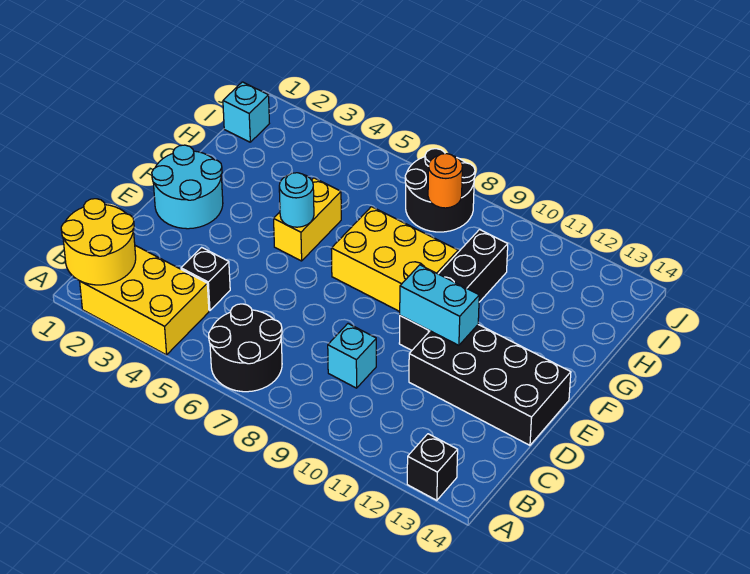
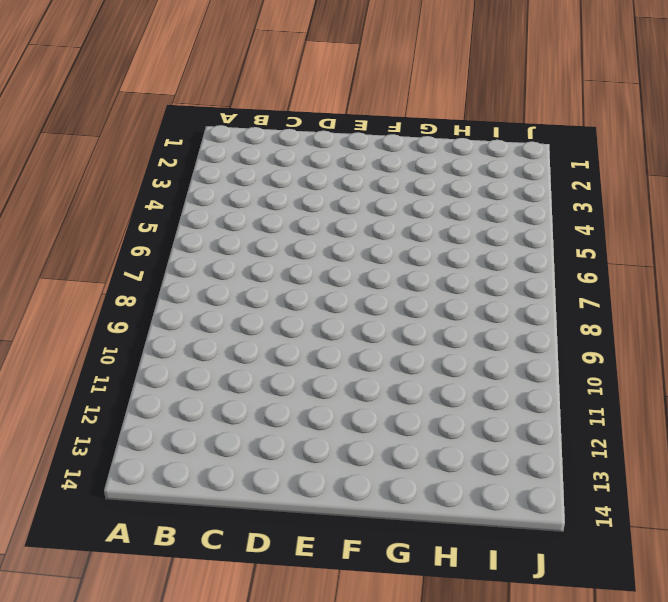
none -> yellow brick A2:B4 level 1
none -> black round brick A6:B7 level 1
none -> black brick A13 level 1

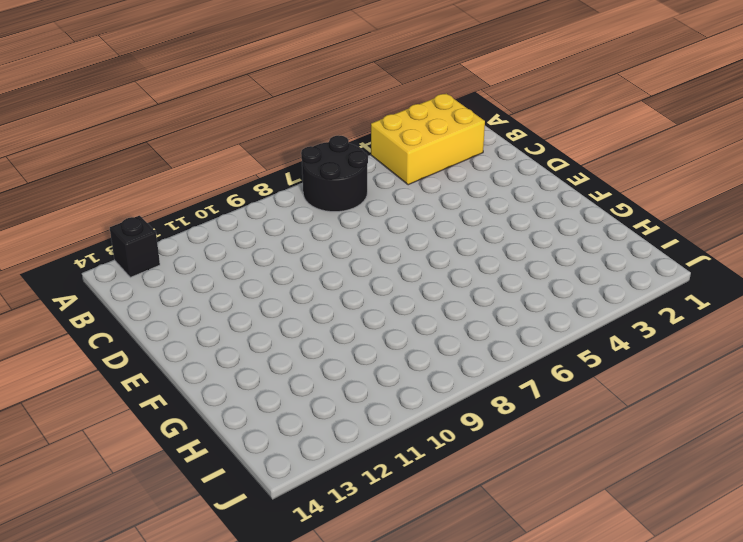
none -> black brick C4 level 1
none -> cyan brick C9 level 1
none -> black brick D11:E14 level 1

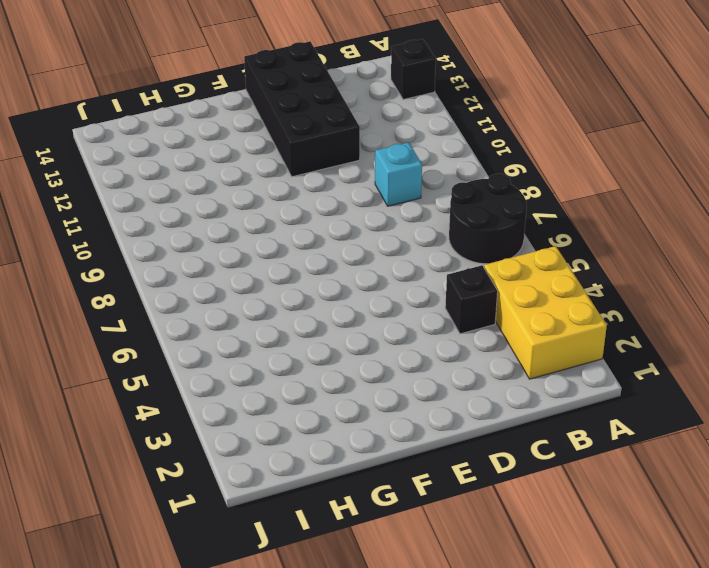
none -> cyan round brick E1:F2 level 1
none -> black brick E10:H10 level 1
none -> yellow brick F5:G5 level 1

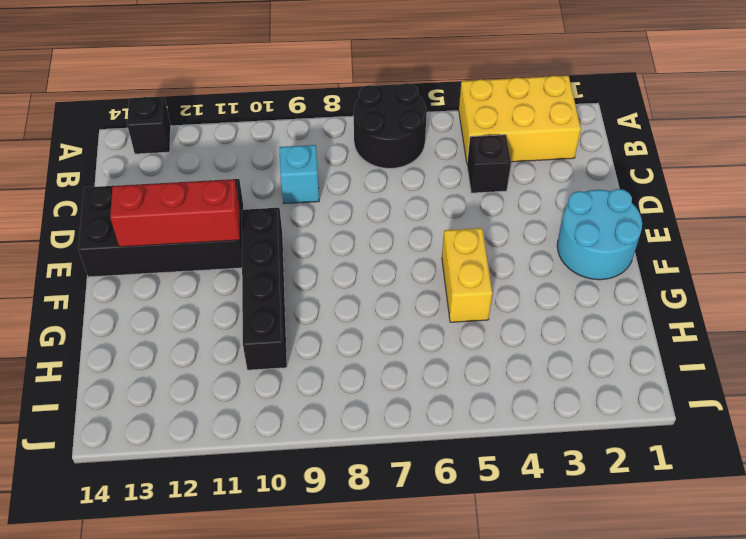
red brick E11:E13 level 2 -> cyan brick E10:E11 level 2
none -> yellow brick F7:G9 level 1
none -> cyan brick I1 level 1
none -> black round brick I7:J8 level 1

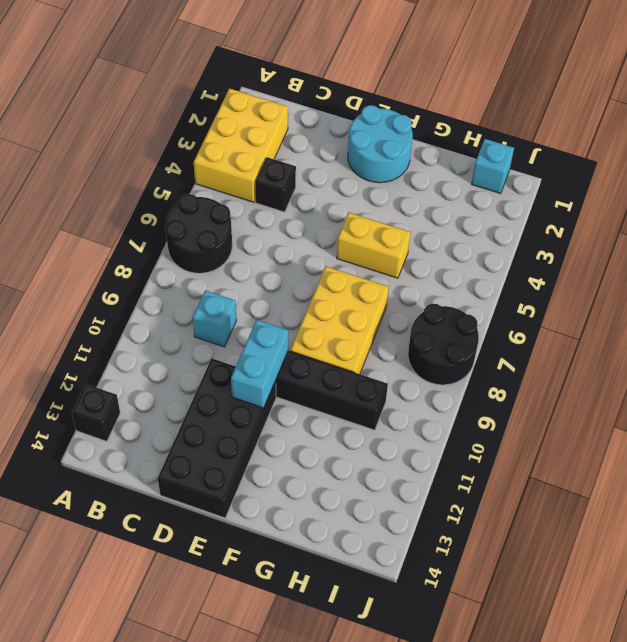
none -> yellow round brick A1:B2 level 2
none -> cyan round brick F5 level 2
none -> orange round brick I8 level 2

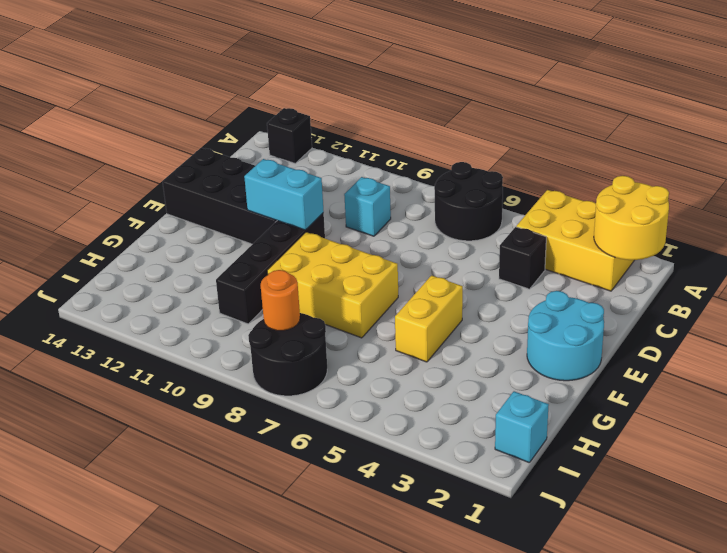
none -> cyan round brick F5 level 2

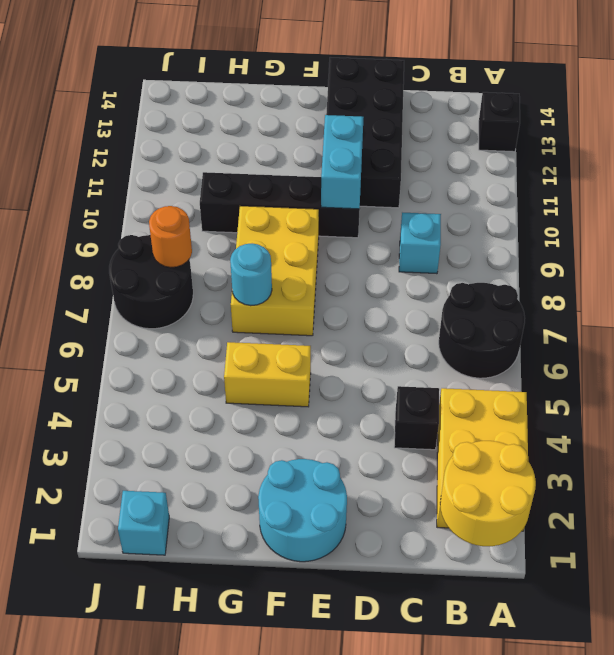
cyan round brick G7 level 2 -> cyan round brick F5 level 2

